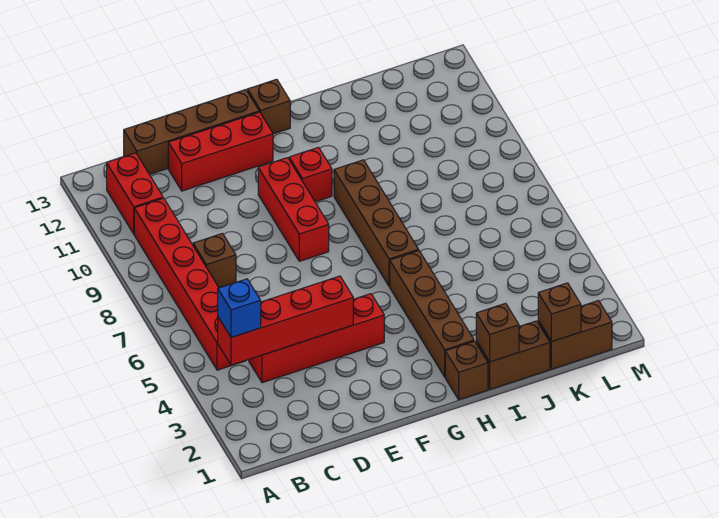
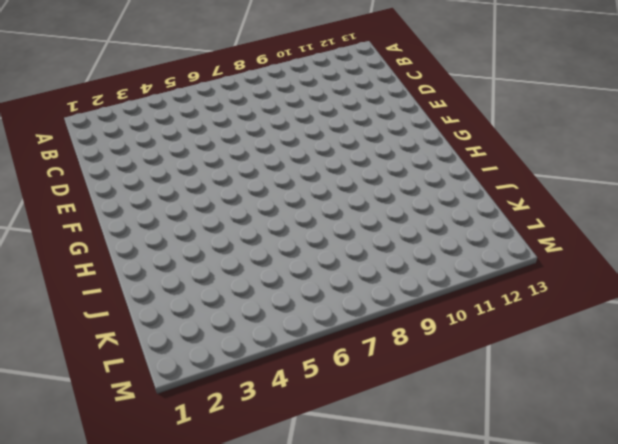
none -> red brick B5:B10 level 1
none -> red brick B11:B12 level 1
none -> red brick C4:F4 level 1

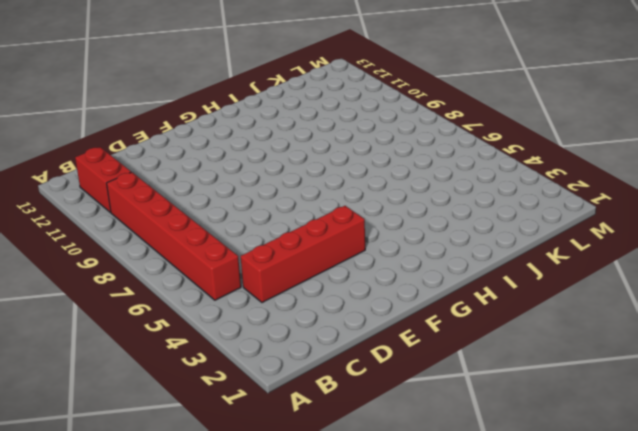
none -> brown brick C8 level 1
none -> brown brick C13:F13 level 1
none -> red brick D12:F12 level 1

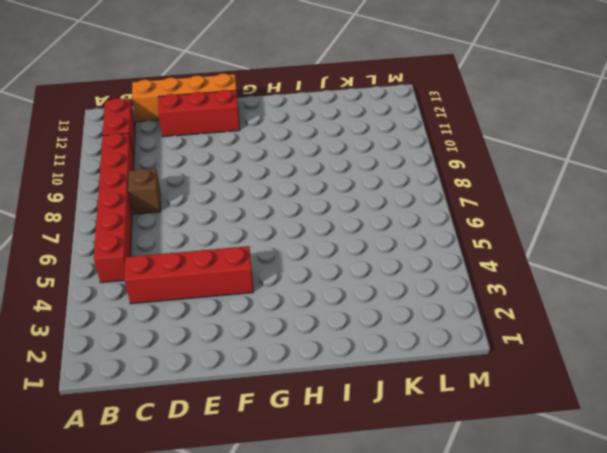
orange brick C13:F13 level 1 -> brown brick C13:F13 level 1
none -> red brick F8:F10 level 1
none -> red brick G10 level 1
none -> brown brick G13 level 1

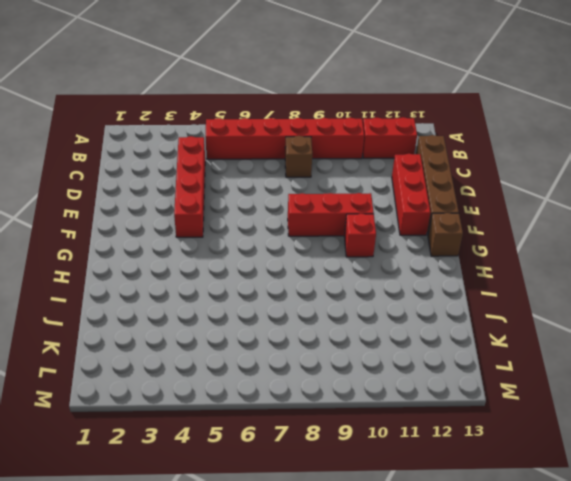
none -> brown brick H1 level 1
none -> brown brick H2:H5 level 1
none -> brown brick H6:H9 level 1

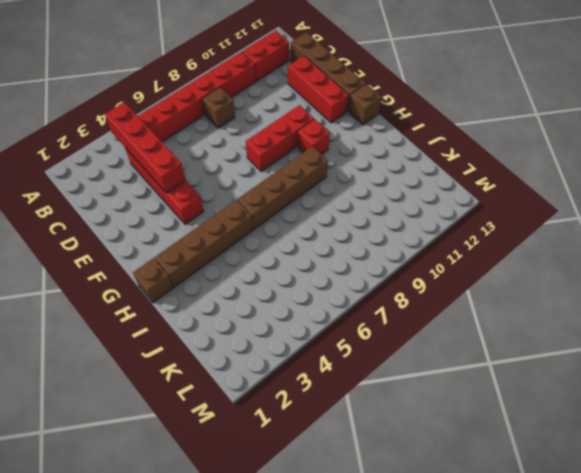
none -> brown brick I1:J1 level 1
none -> brown brick K1:L1 level 1
none -> brown brick I1 level 2

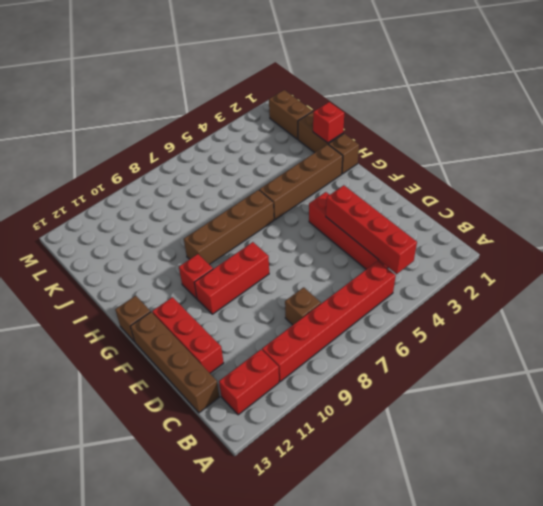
red brick I1 level 2 -> brown brick I1 level 2
none -> brown brick K1 level 2
none -> blue brick B4 level 3

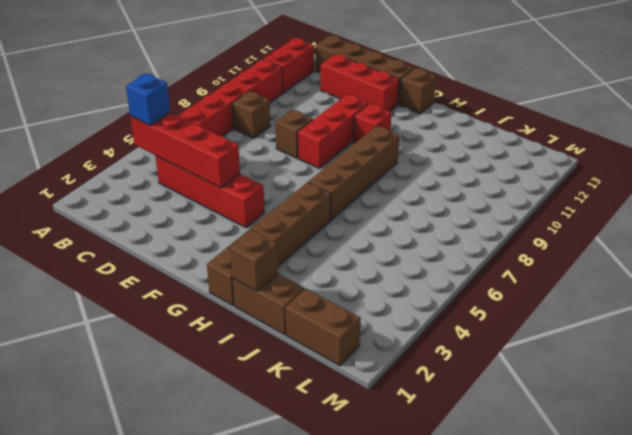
brown brick E8 level 1 -> brown brick K1 level 2

